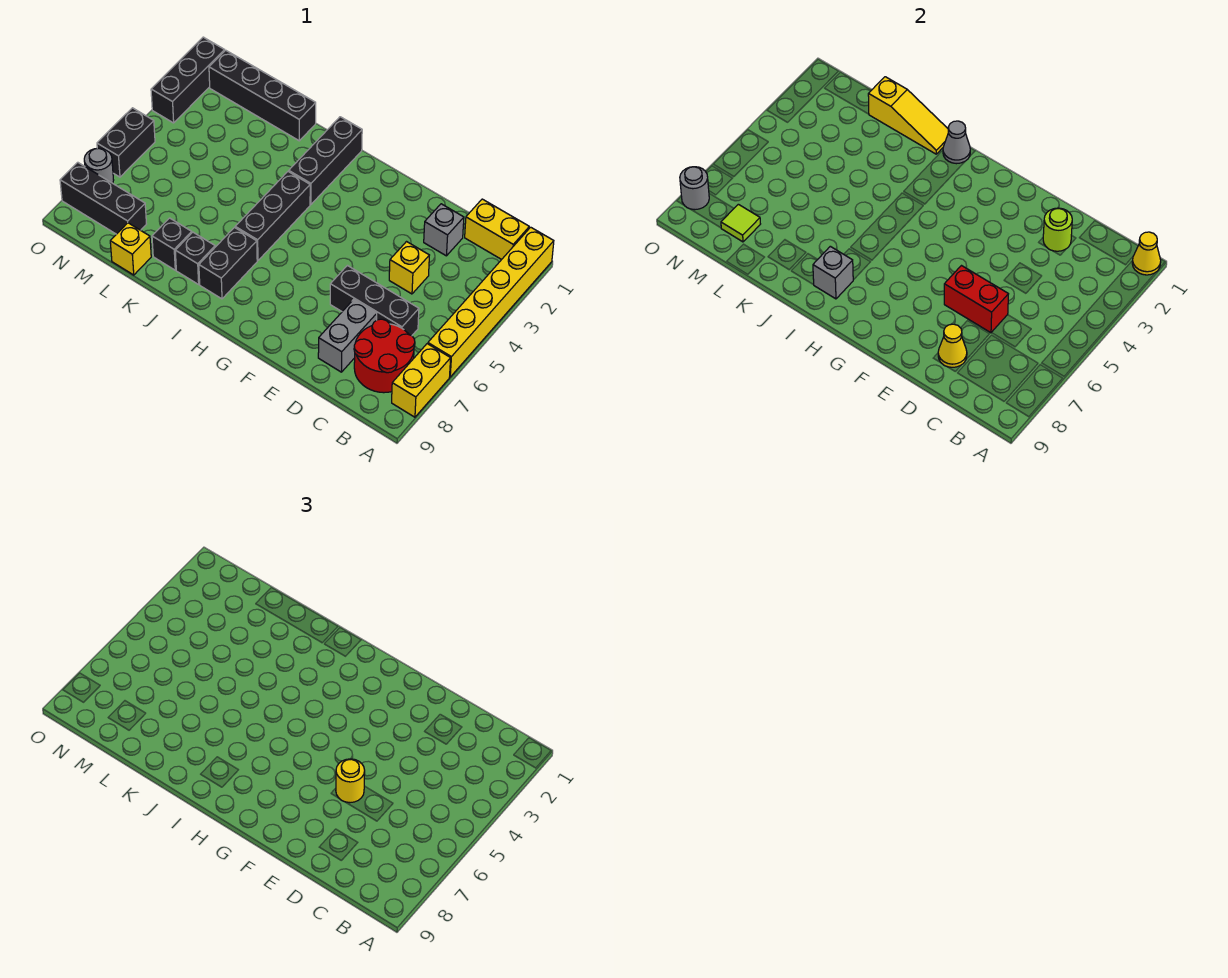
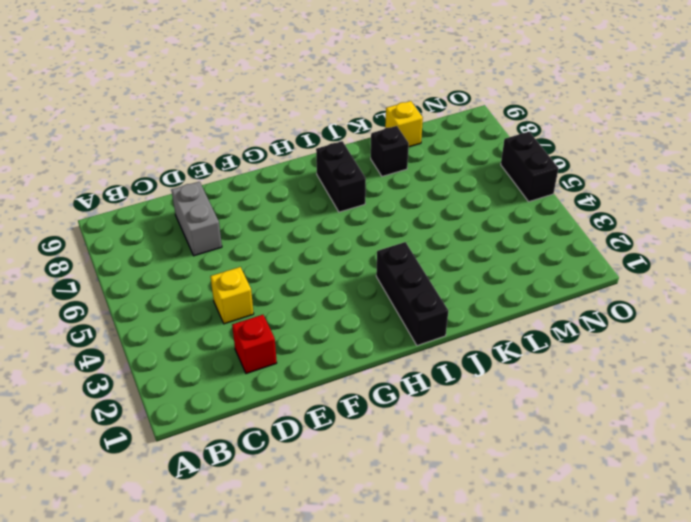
red brick D2 level 1 -> grey brick D2 level 1
none -> yellow brick A1:A6 level 1
none -> yellow brick A7:A8 level 1
none -> yellow brick B1:C1 level 1

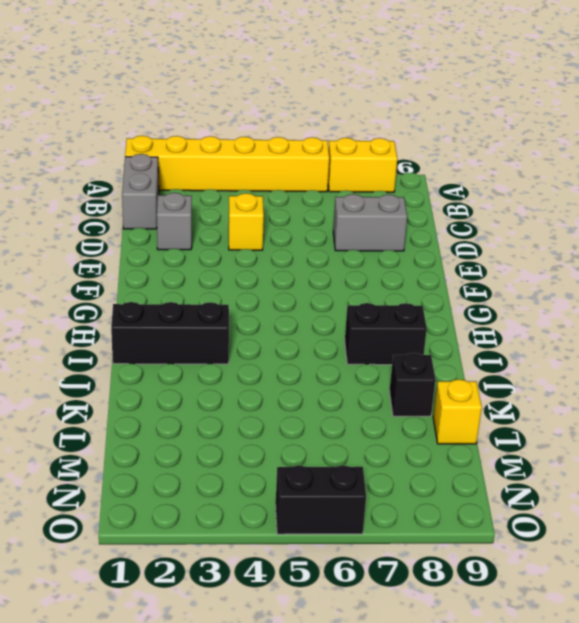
grey brick B1:C1 level 1 -> yellow brick B1:C1 level 1
none -> red round brick B7:C8 level 1
none -> black brick C6:E6 level 1
none -> black brick I4:I6 level 1

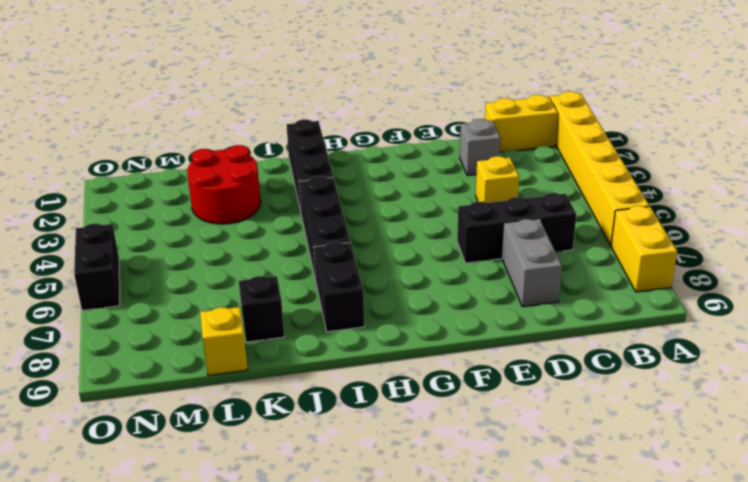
red round brick K2:L3 level 1 -> red round brick B7:C8 level 1
none -> black brick J8 level 1
none -> black brick K1:N1 level 1
none -> black brick M8:O8 level 1

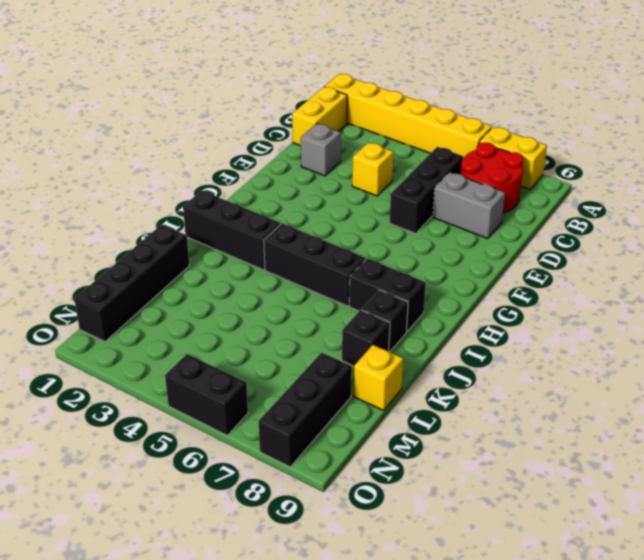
none -> black brick O1:O3 level 1
none -> grey round brick O7 level 1
none -> yellow cone A1 level 2

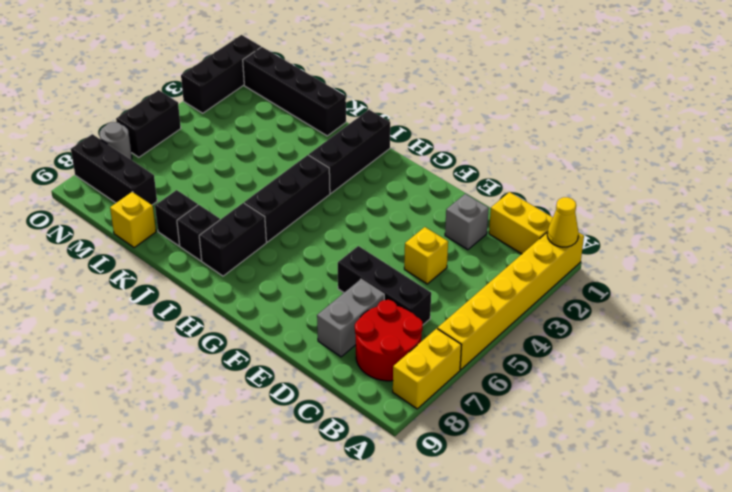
none -> lime round brick D2 level 2
none -> red brick D6:E6 level 2
none -> yellow cone D8 level 2

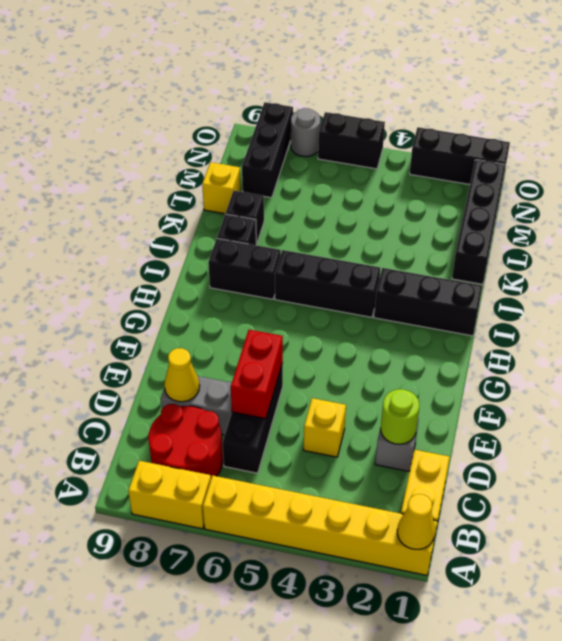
none -> grey cone I1 level 2
none -> grey brick I8 level 2
none -> yellow slope J1:L1 level 2 top L

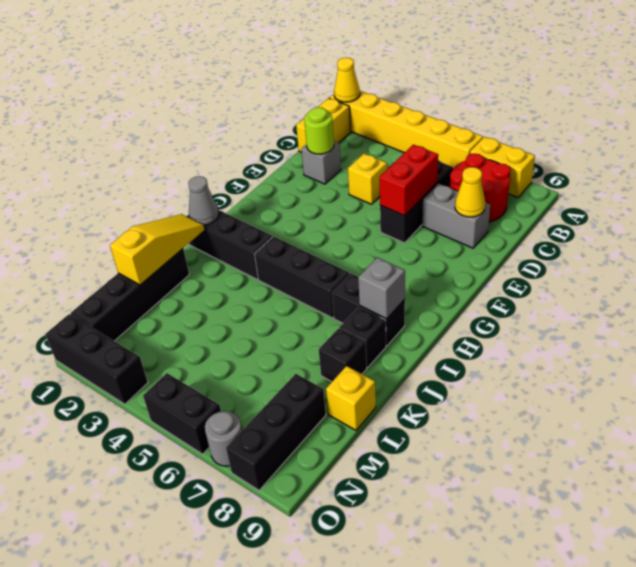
none -> lime tile M8 level 2
none -> grey round brick O8 level 2
none -> yellow round brick E6 level 3

